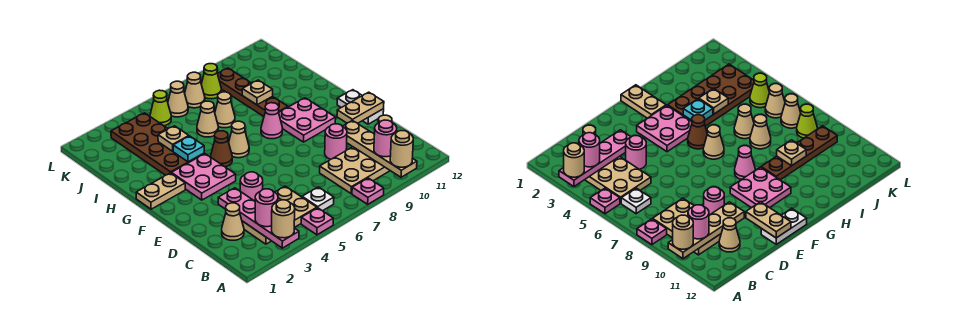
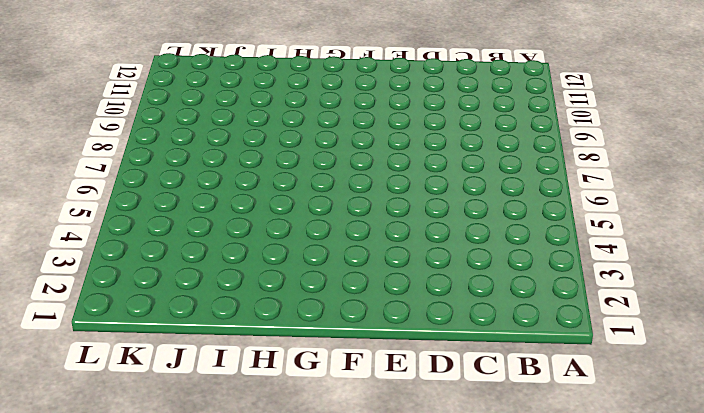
none -> pink plate A5 level 1
none -> pink plate A8 level 1
none -> tan plate B3:C5 level 1
none -> white plate B6 level 1

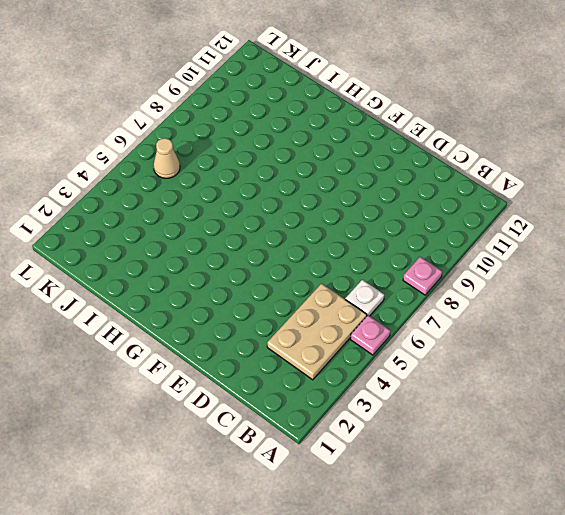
none -> tan plate B8:C10 level 1
none -> tan cone C2 level 1
none -> tan cone C11 level 1
none -> pink round brick D4 level 1

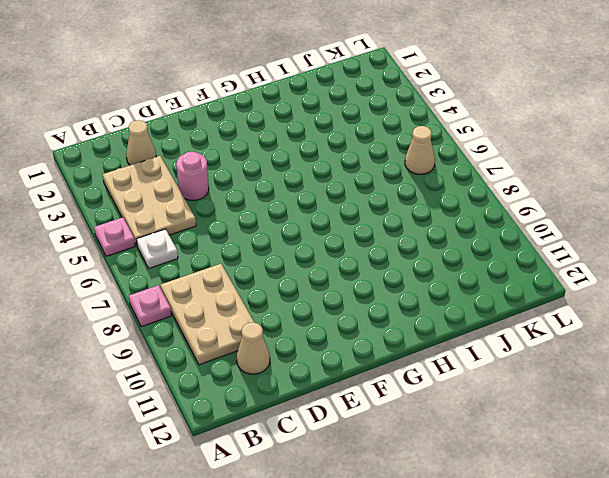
none -> pink round brick D9 level 1
none -> white plate E12:F12 level 1
none -> pink plate F3:G4 level 1
none -> pink plate F9:G10 level 1

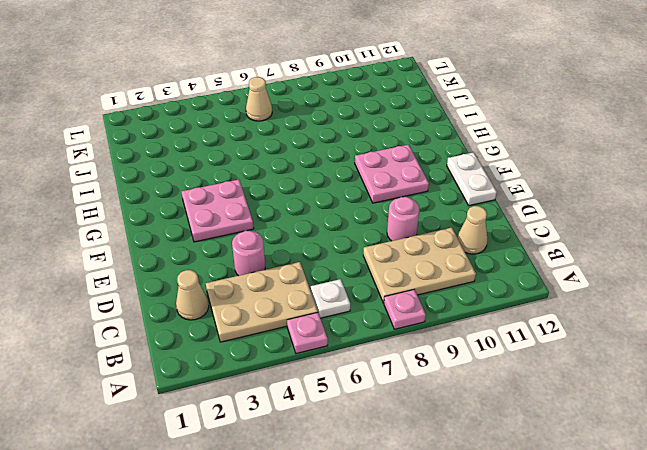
none -> tan plate G1:G2 level 1
none -> brown cone G5 level 1
none -> tan cone G6 level 1
none -> pink cone G8 level 1

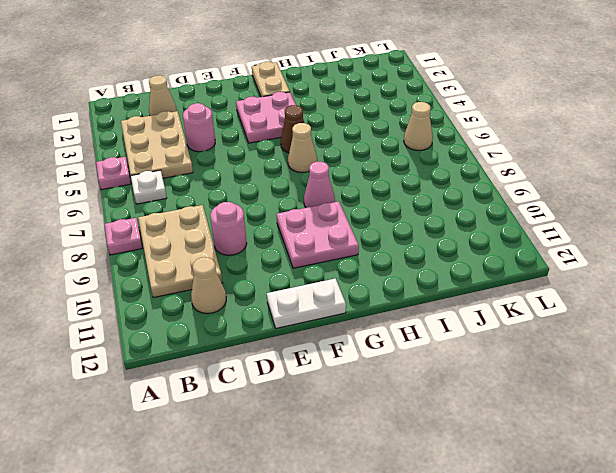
none -> brown plate H3:K4 level 1
none -> brown plate H9:K9 level 1
none -> tan cone I6 level 1
none -> tan cone I7 level 1

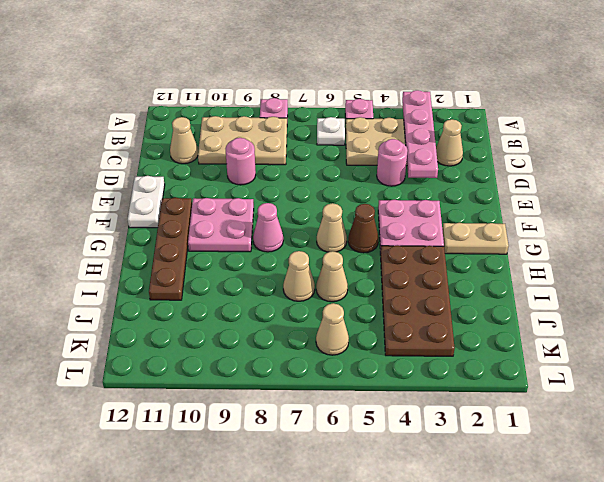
brown plate F11:I11 level 1 -> brown plate H9:K9 level 1
none -> lime cone K5 level 1
none -> tan cone K7 level 1
none -> lime cone K8 level 1
none -> tan plate A10:D10 level 2

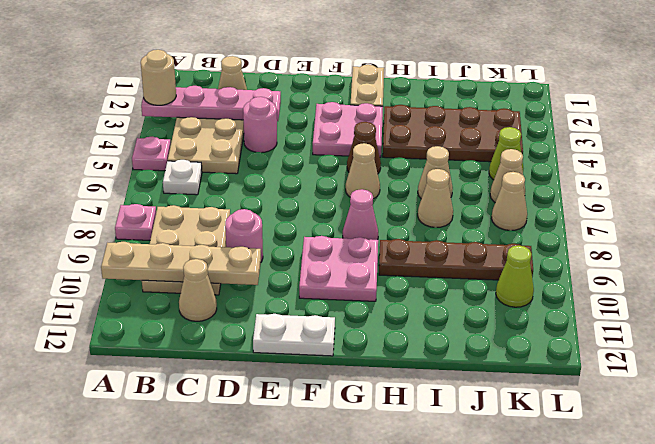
lime cone K10 level 1 -> lime cone K8 level 1
none -> tan plate E11:E12 level 2
none -> cyan plate H4 level 2
none -> tan plate I4 level 2
none -> tan plate I9 level 2

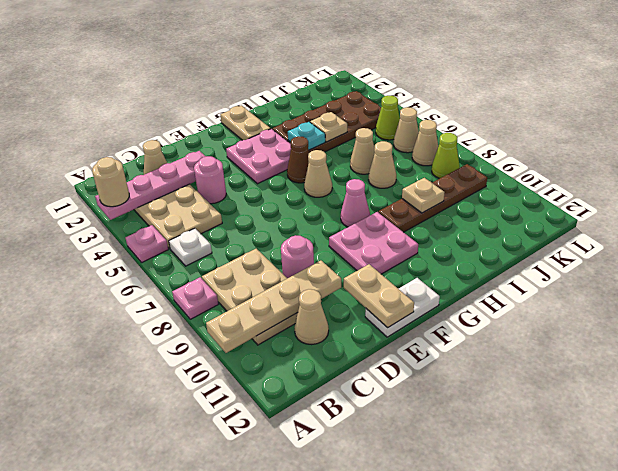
none -> tan round brick A10 level 3
none -> pink round brick B3 level 3
none -> pink round brick B10 level 3

